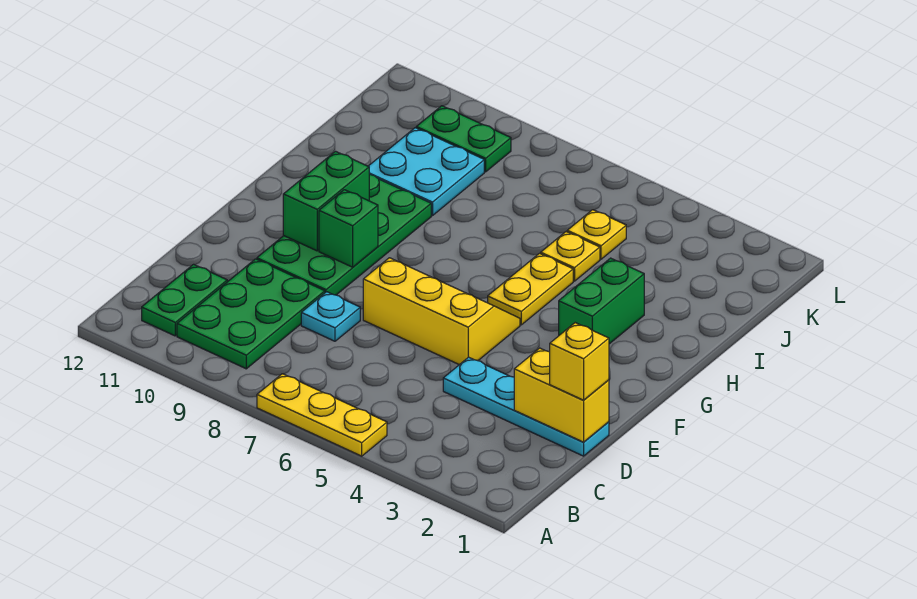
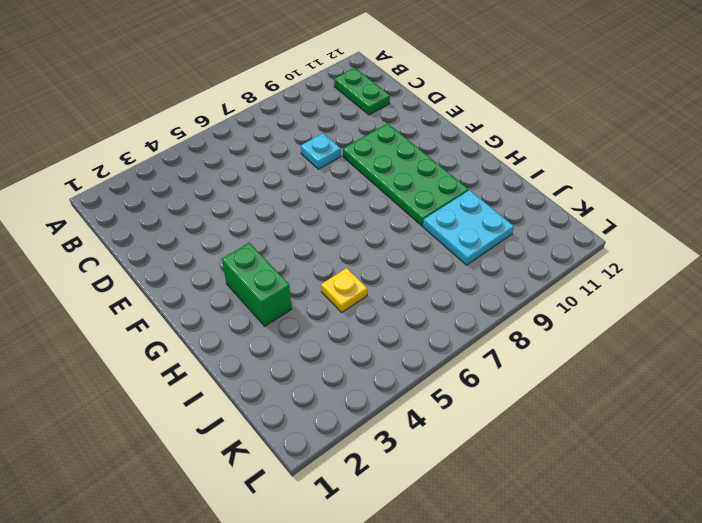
none -> yellow plate A5:A7 level 1
none -> green plate B9:D10 level 1
none -> cyan plate D1:D4 level 1

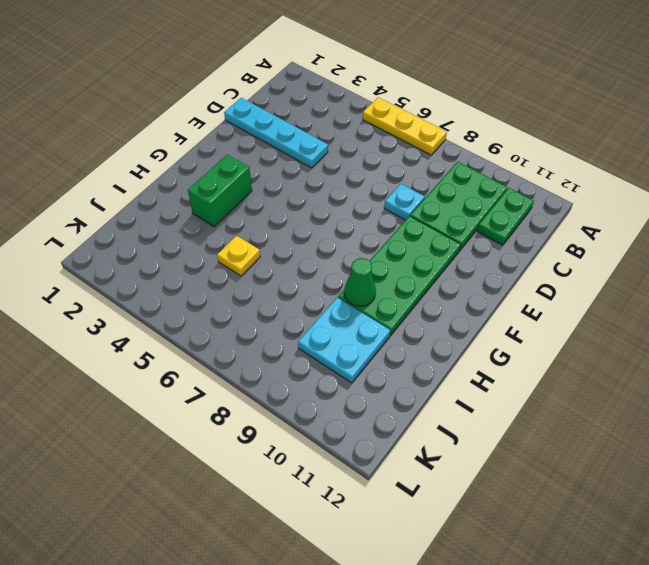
green cone H9 level 2 -> none
none -> yellow slope E5:F7 level 1 top E
none -> yellow plate G5:H5 level 1
none -> yellow plate J5 level 1

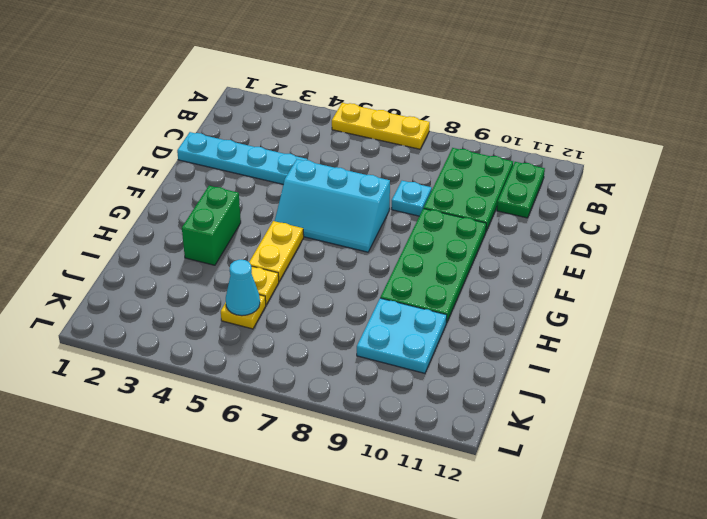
cyan slope E5:F7 level 1 top E -> yellow slope E5:F7 level 1 top E
cyan cone J5 level 2 -> none
none -> green plate K9:K10 level 1
none -> yellow brick D1:D2 level 2
none -> green brick F9 level 2

